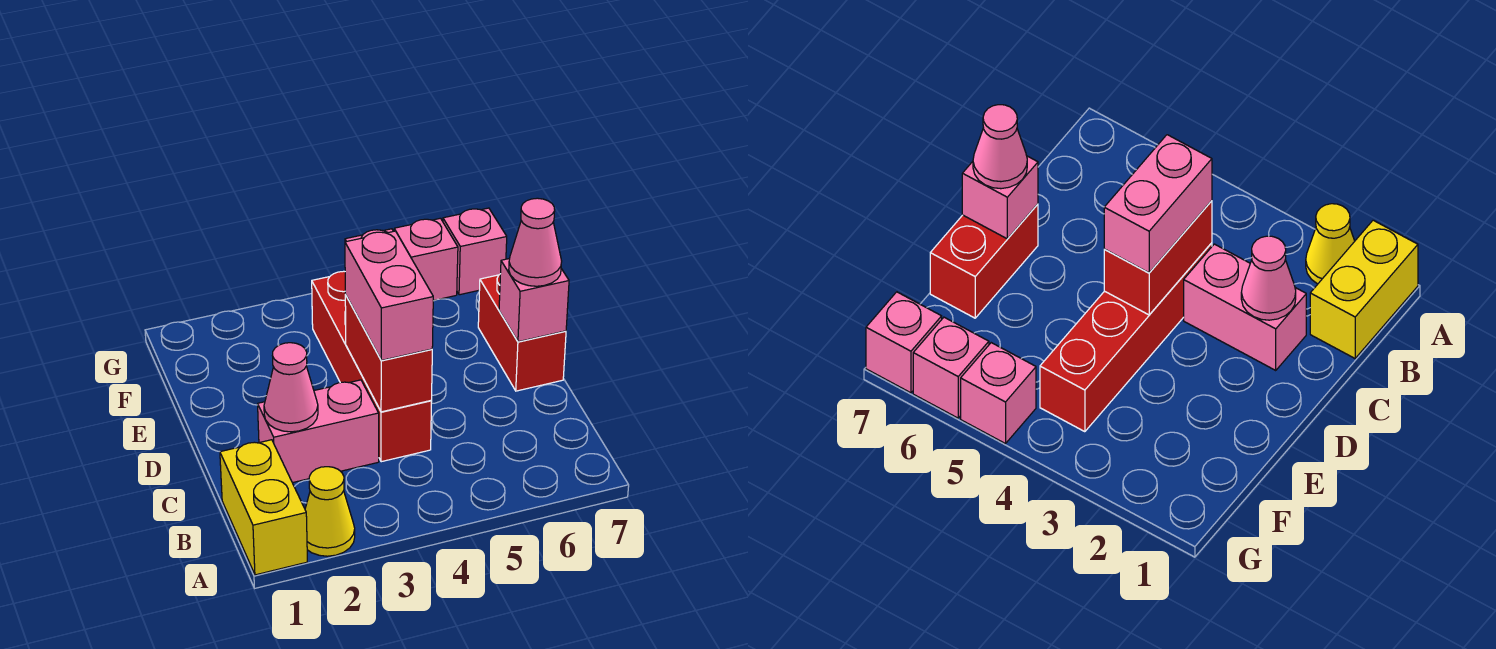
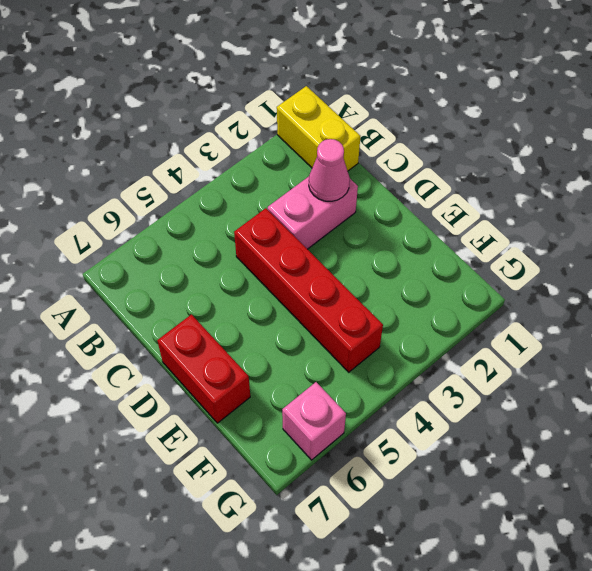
none -> yellow cone A2 level 1
none -> pink brick G5 level 1
none -> pink brick G7 level 1

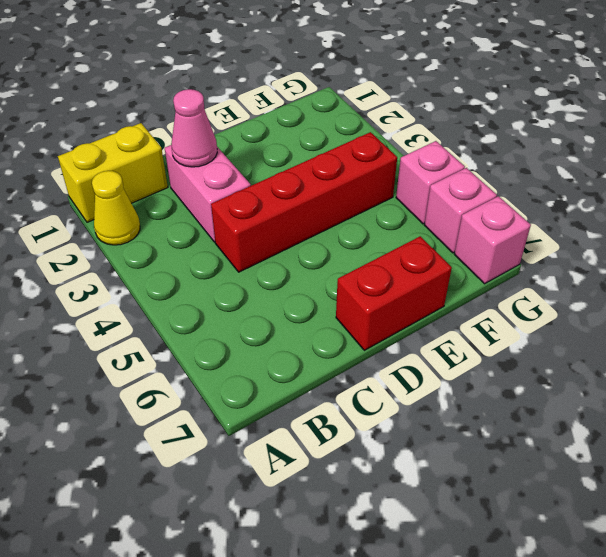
none -> red brick C4:D4 level 2
none -> pink brick D7 level 2
none -> pink brick C4:D4 level 3

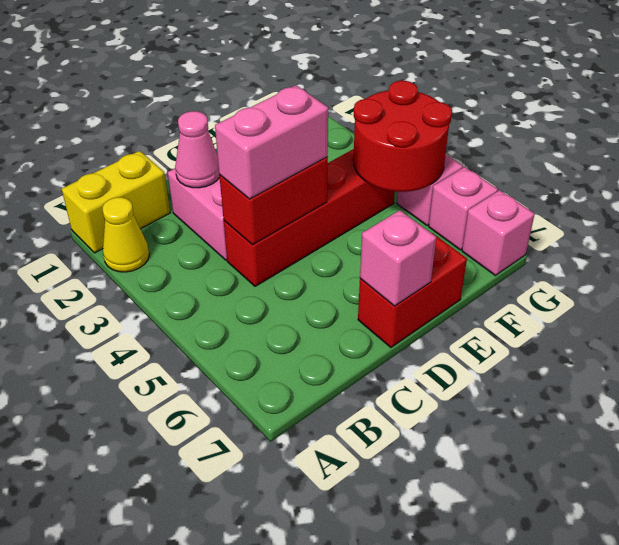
red round brick F4:G5 level 2 -> none
none -> pink cone D7 level 3

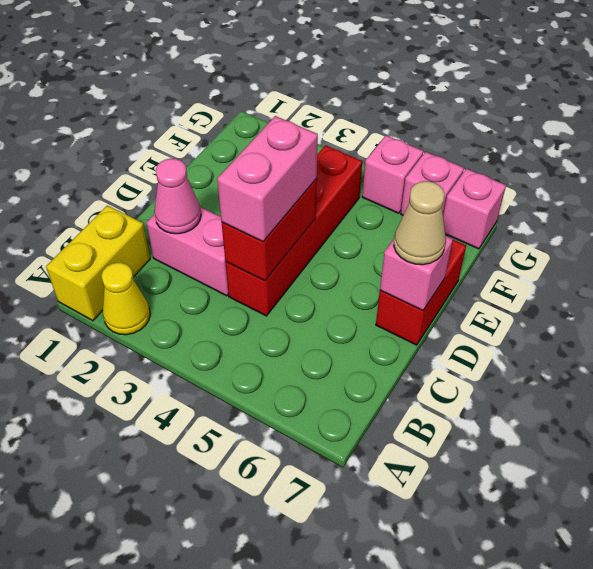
tan cone D7 level 3 -> pink cone D7 level 3

